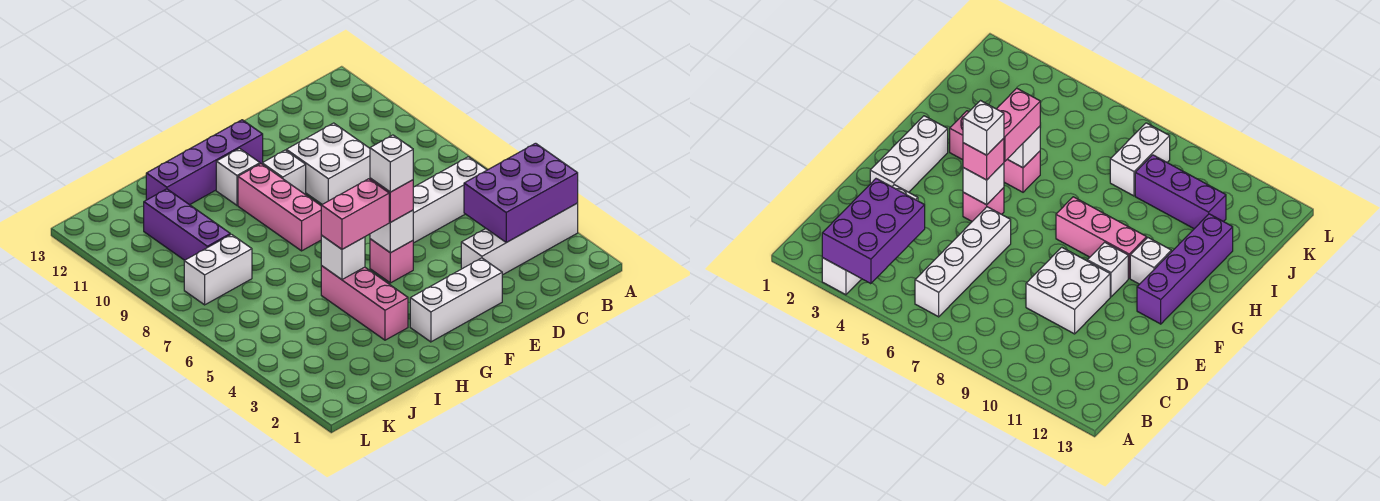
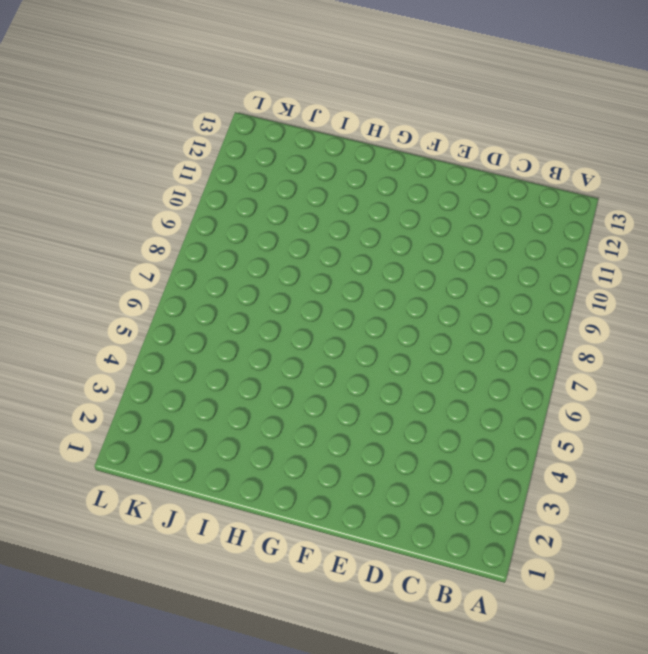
none -> white brick A3:D3 level 1
none -> white brick B6:E6 level 1
none -> white brick D9:E10 level 1

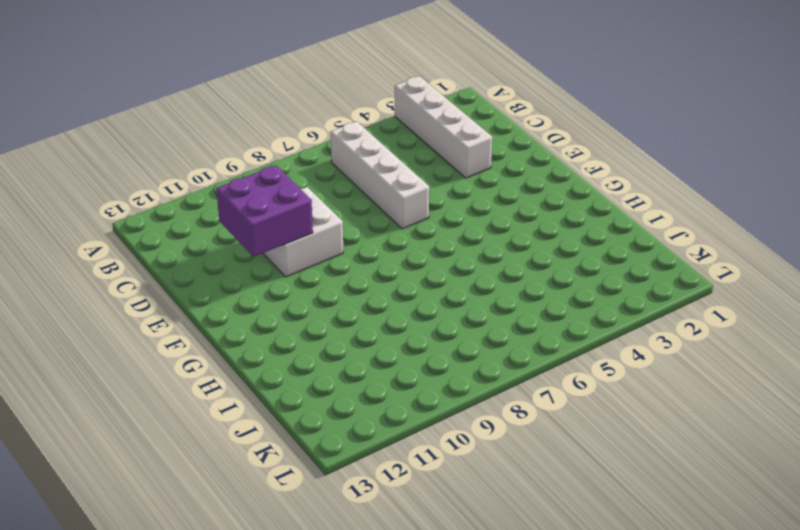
purple brick D10:E11 level 2 -> none
none -> white brick E2:G2 level 1
none -> pink brick F5 level 1
none -> white brick F10 level 1

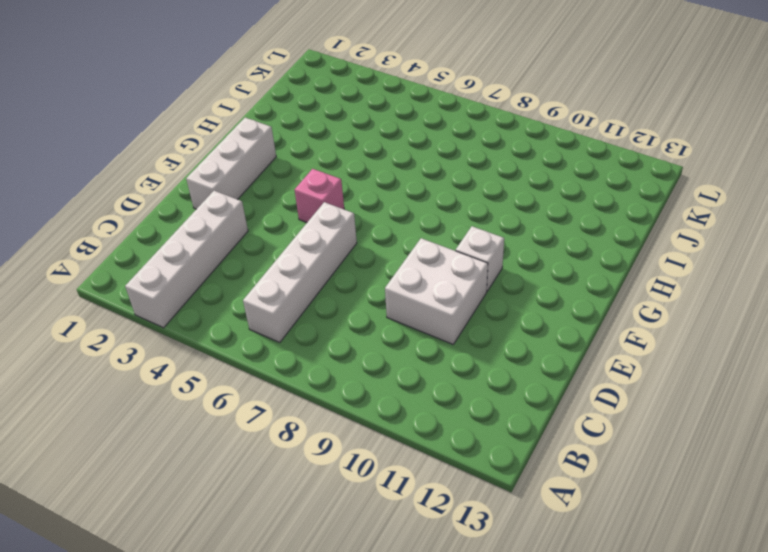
none -> purple brick F12:I12 level 1
none -> pink brick G8:G10 level 1
none -> white brick G11 level 1

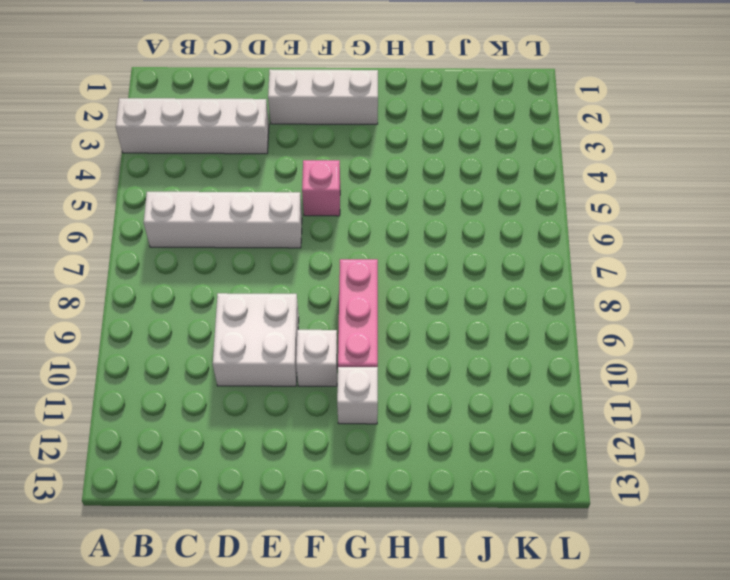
none -> purple brick F12:I12 level 1
none -> pink brick H3:H5 level 1
none -> white brick J8:K8 level 1

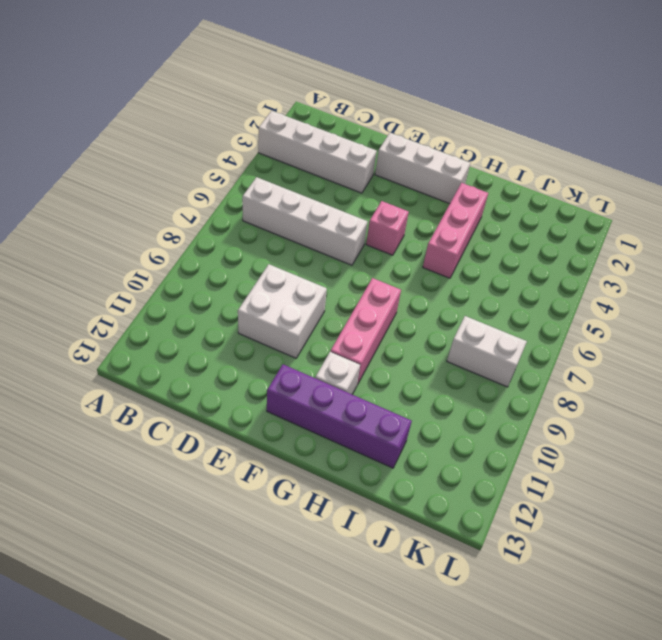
none -> white brick F10 level 1
none -> purple brick J9:J11 level 1
none -> purple brick A3:C4 level 2

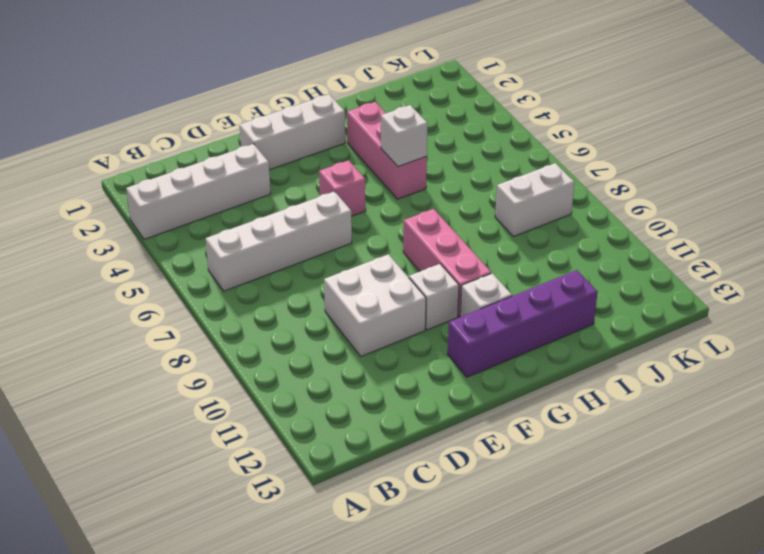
none -> purple brick J9:J11 level 1
none -> purple brick A3:C4 level 2
none -> white brick F5 level 2

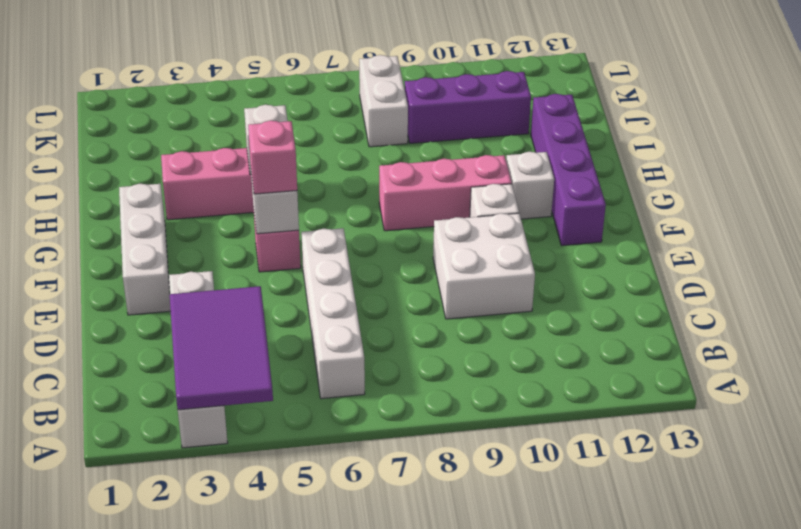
purple tile A3:C4 level 2 -> purple brick A3:C4 level 2
none -> pink brick G5:H5 level 3
none -> white brick F5 level 4

